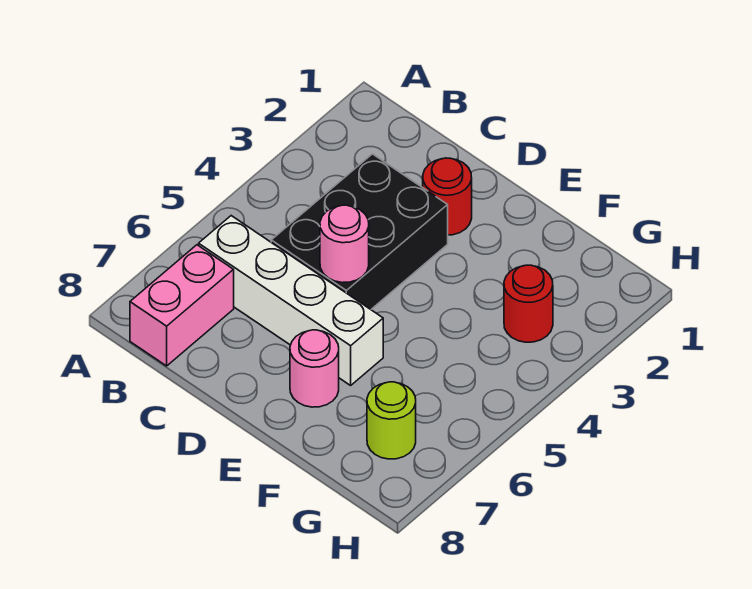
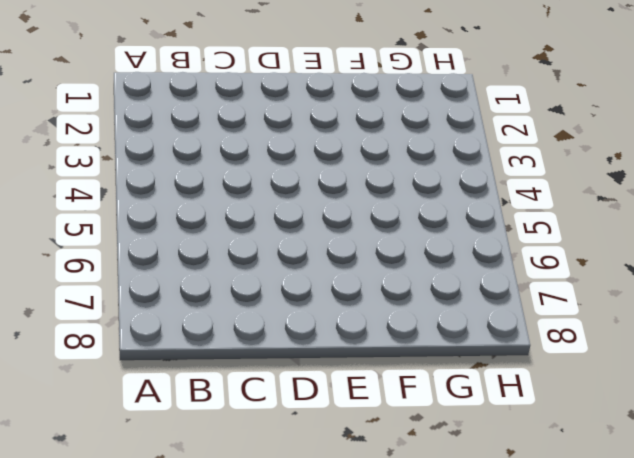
none -> white brick B6:E6 level 1
none -> pink brick B7:B8 level 1

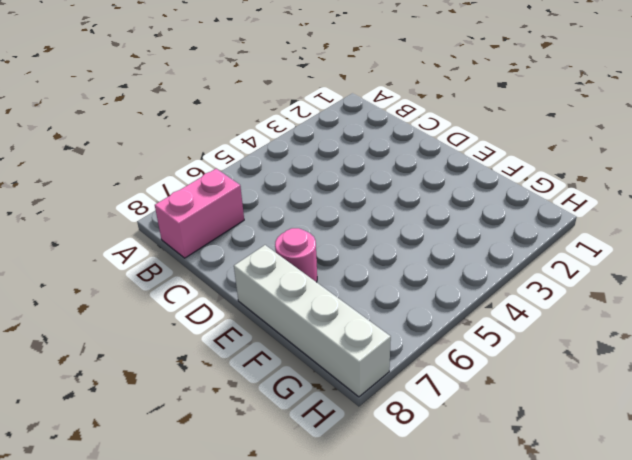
white brick E8:H8 level 1 -> white brick B6:E6 level 1
none -> black brick C3:D5 level 1
none -> red round brick D2 level 1

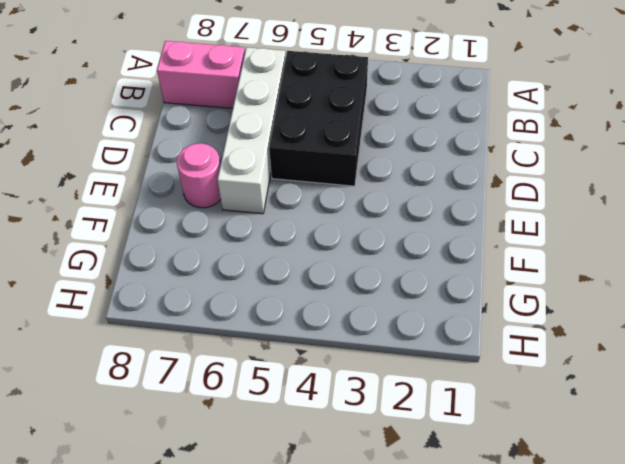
black brick B4:D5 level 1 -> black brick C3:D5 level 1
none -> red round brick D2 level 1
none -> red round brick G3 level 1

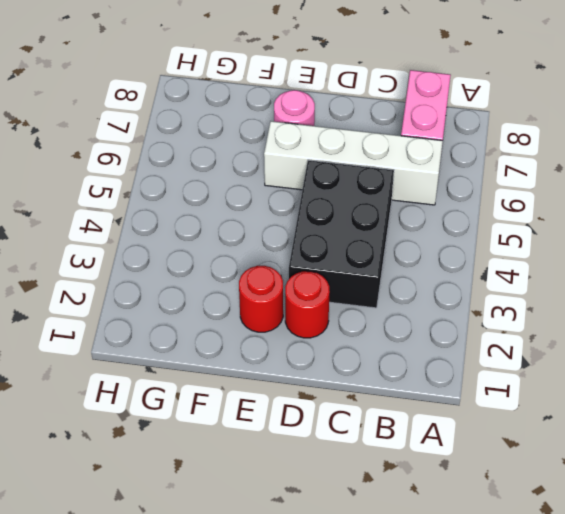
red round brick E2 level 1 -> red round brick G3 level 1
none -> lime round brick G7 level 1
none -> pink round brick D5 level 2

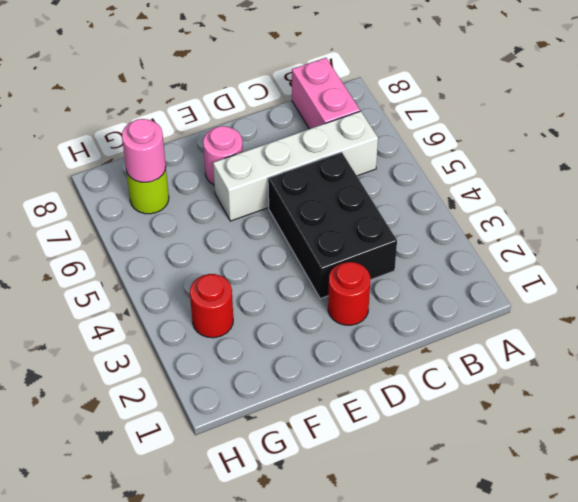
pink round brick G7 level 2 -> pink round brick D5 level 2

